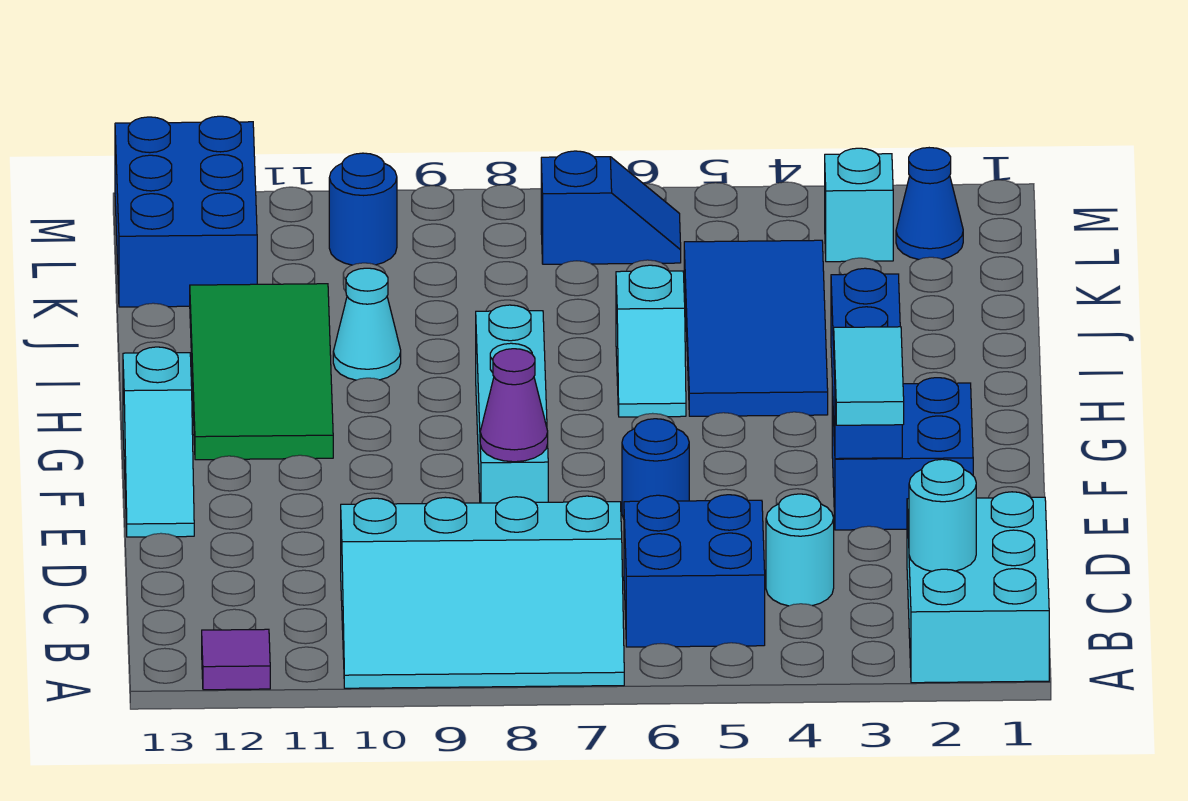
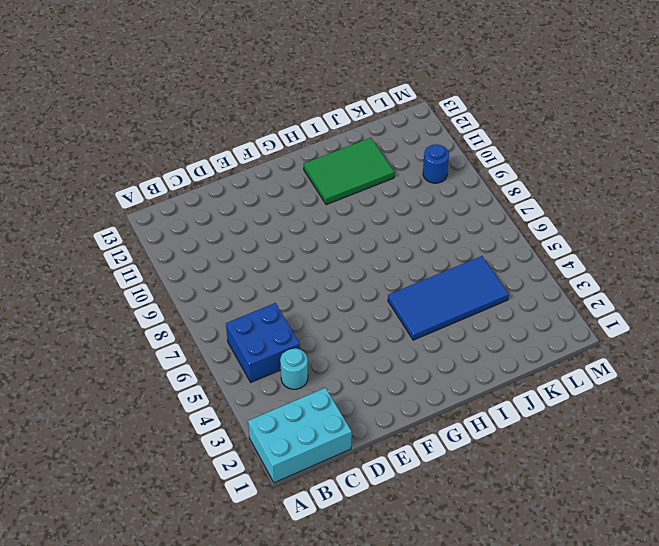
green tile H11:J12 level 1 -> green tile G11:J12 level 1
none -> cyan slope A7:C10 level 1 top C
none -> purple tile A12 level 1
none -> blue brick E2:F3 level 1

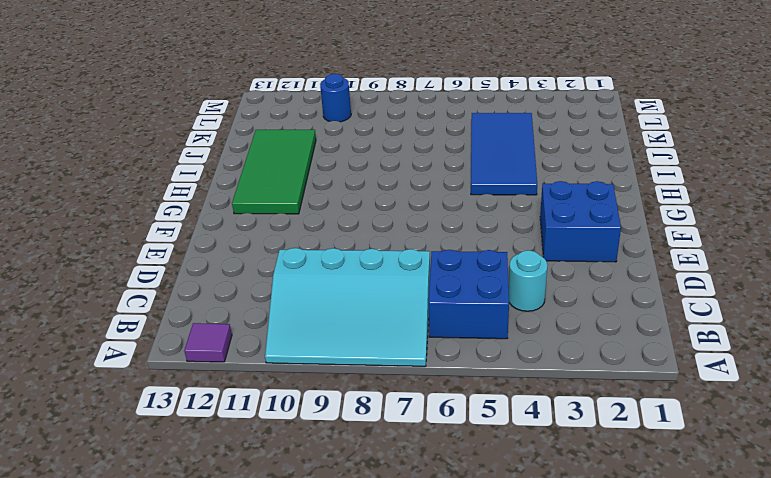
none -> cyan brick A1:C2 level 1
none -> blue round brick E6 level 1
none -> cyan brick E8:H8 level 1

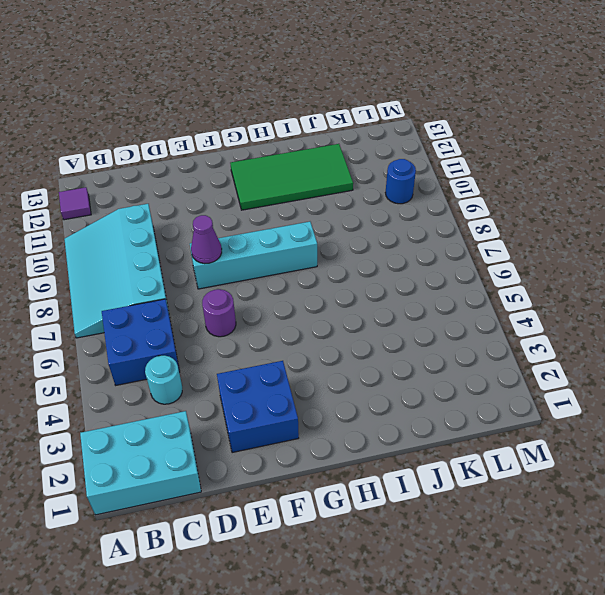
purple round brick E6 level 1 -> blue round brick E6 level 1
none -> cyan slope E13:G13 level 1 top G
none -> blue tile H4:K5 level 1
none -> cyan slope H6:I6 level 1 top I

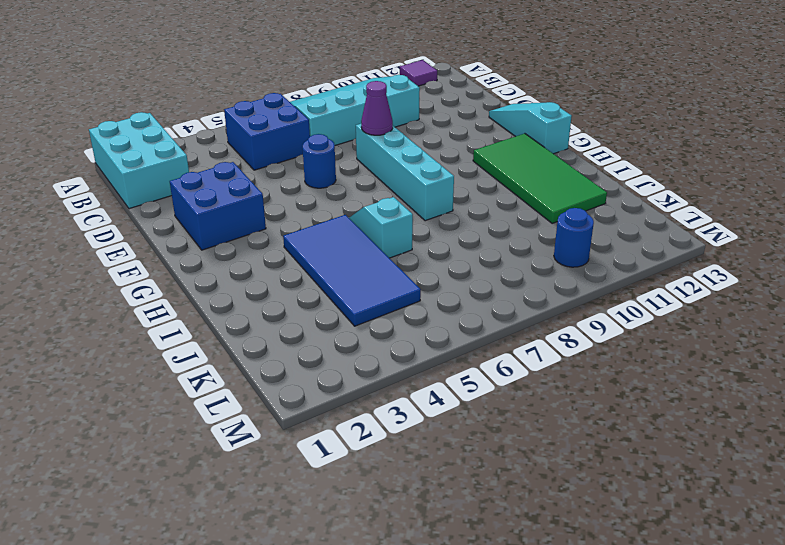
none -> cyan round brick C4 level 1
none -> cyan cone I10 level 1
none -> blue brick K12:M13 level 1

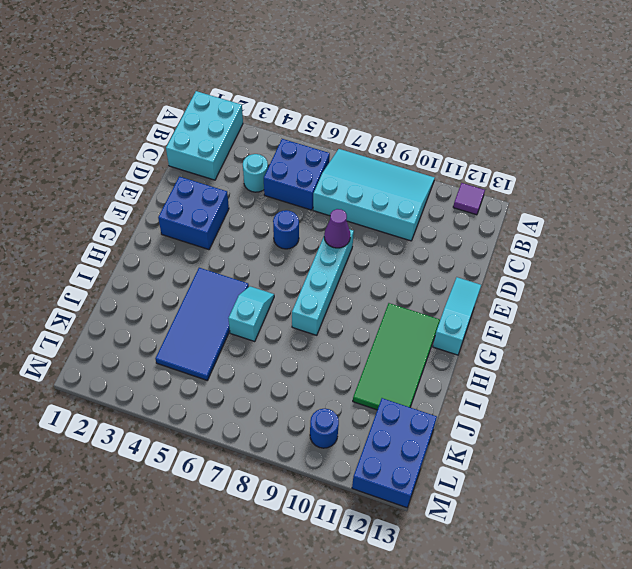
none -> cyan cone I10 level 1
none -> blue cone L2 level 1
none -> cyan brick L3 level 1

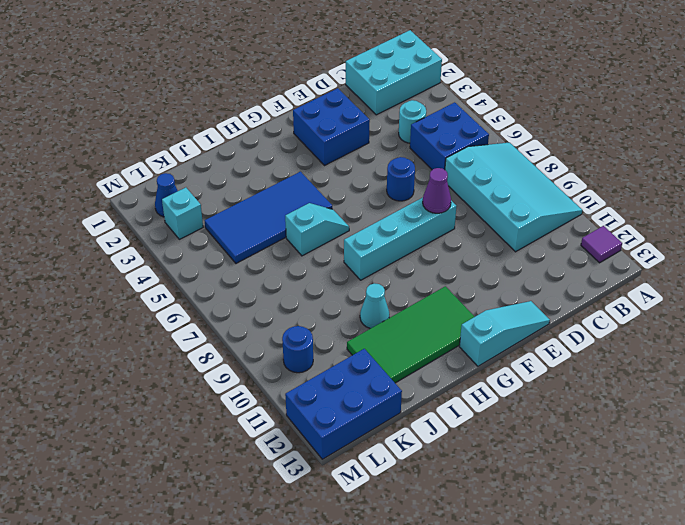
none -> blue slope L6:L7 level 1 top 7
none -> cyan round brick B2 level 2
none -> blue brick E3:G3 level 2

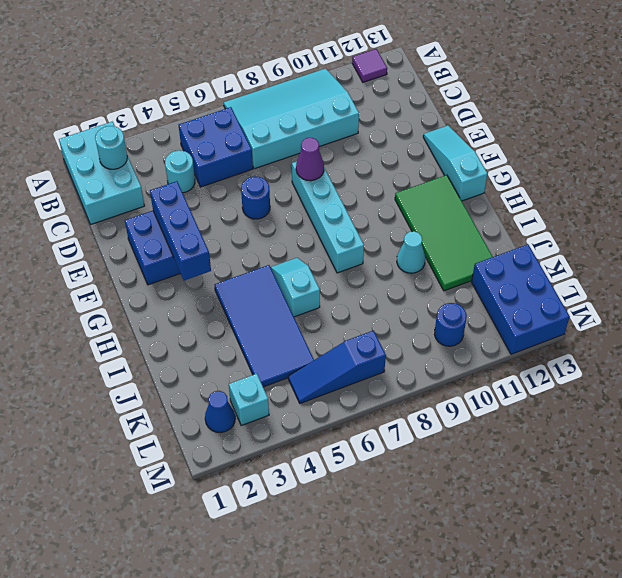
blue slope L5:L7 level 1 top 7 -> blue slope L6:L7 level 1 top 7
none -> cyan tile D3:E3 level 3

